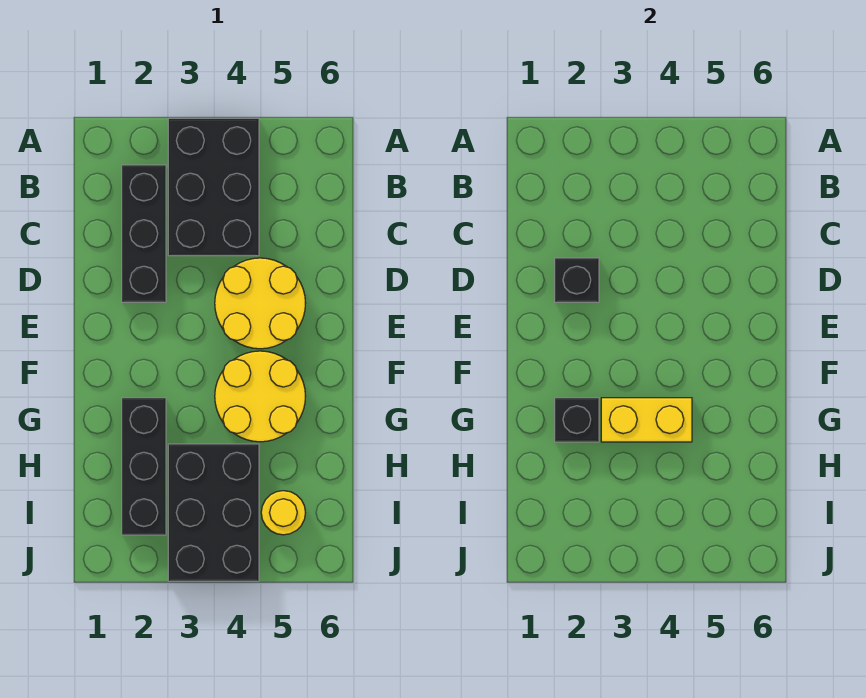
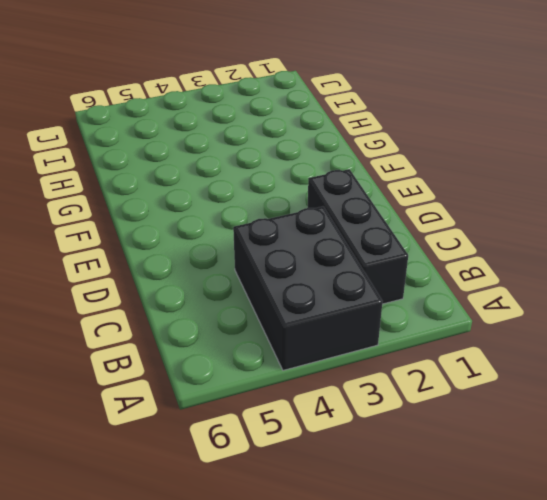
none -> yellow round brick D4:E5 level 1
none -> yellow round brick F4:G5 level 1

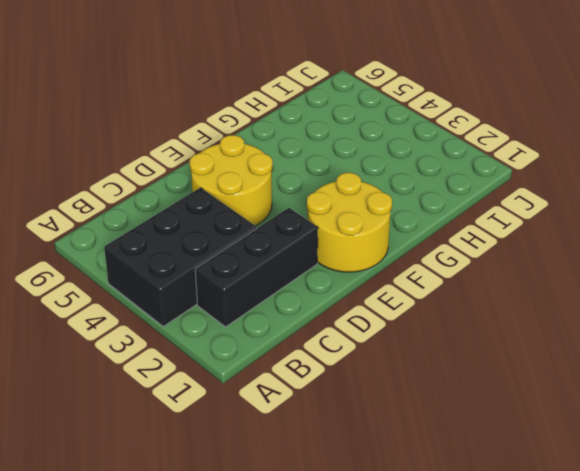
yellow round brick E1:F2 level 1 -> yellow round brick F4:G5 level 1
none -> black brick G2:I2 level 1
none -> black brick H3:J4 level 1

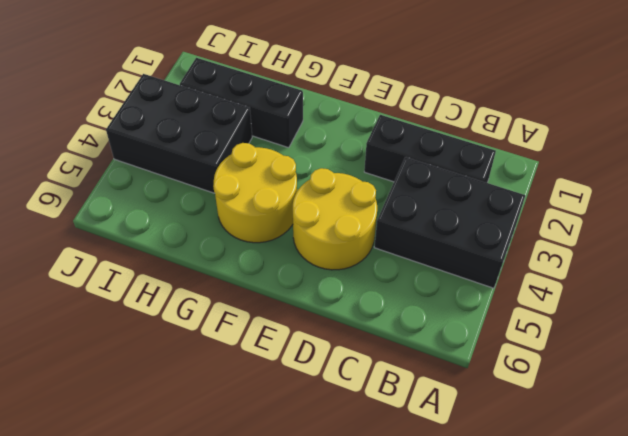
none -> yellow round brick I5 level 1
none -> black brick D2 level 2

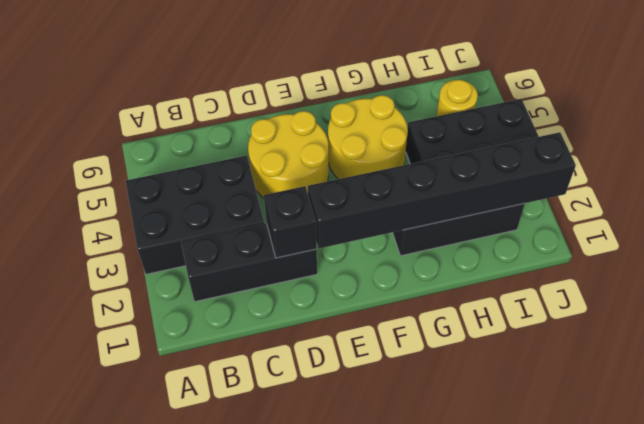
black brick E2:J2 level 2 -> black brick G2 level 2
none -> yellow brick G3:G4 level 2

